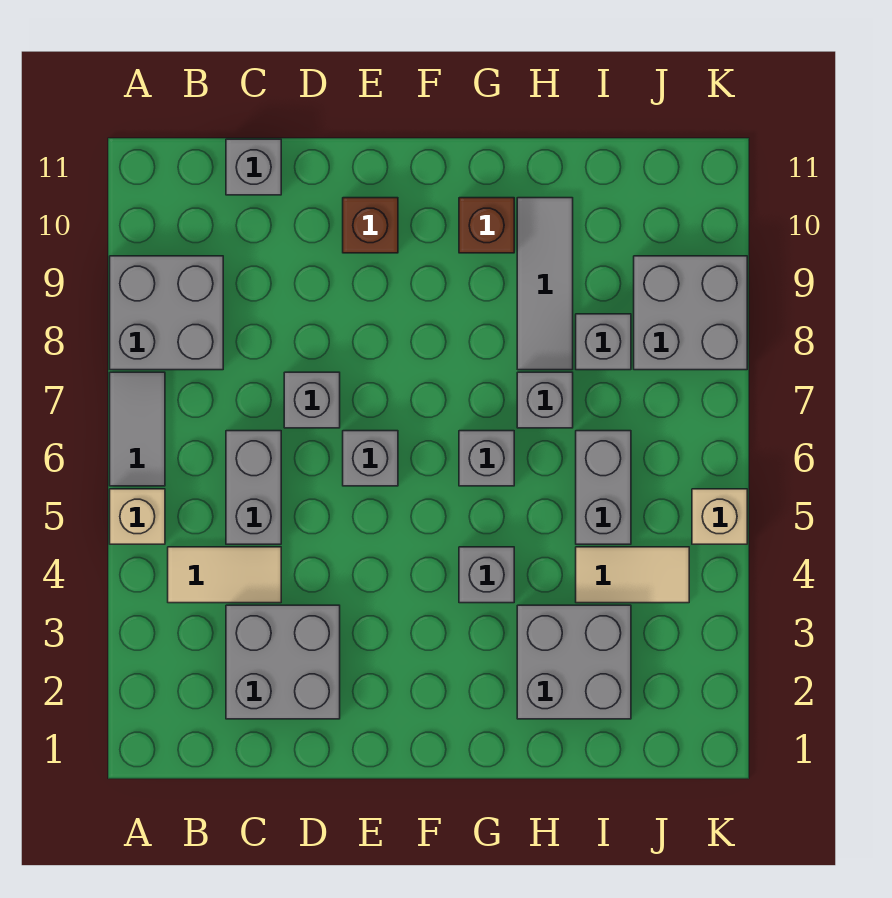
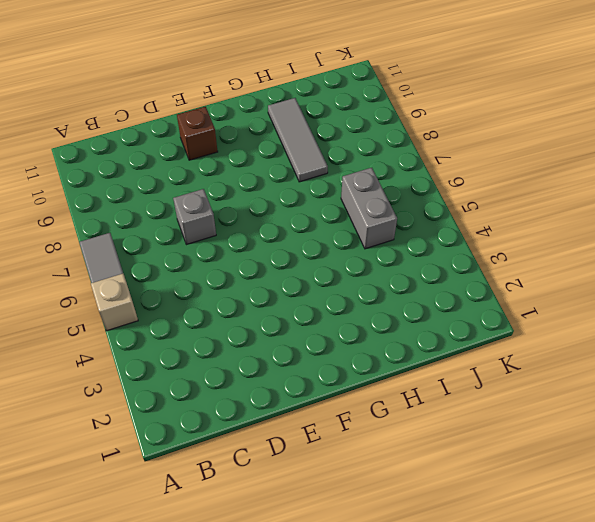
none -> grey brick A8:B9 level 1
none -> tan tile B4:C4 level 1
none -> grey brick C2:D3 level 1

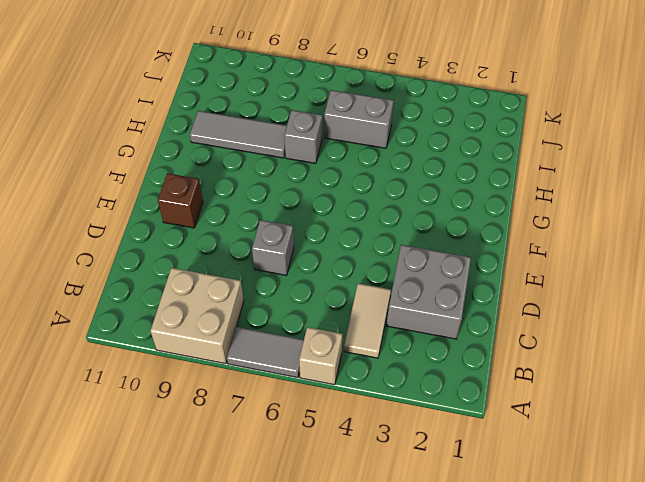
tan brick A8:B9 level 1 -> grey brick A8:B9 level 1
none -> grey brick C5:C6 level 1
none -> grey brick C11 level 1
none -> grey brick E6 level 1

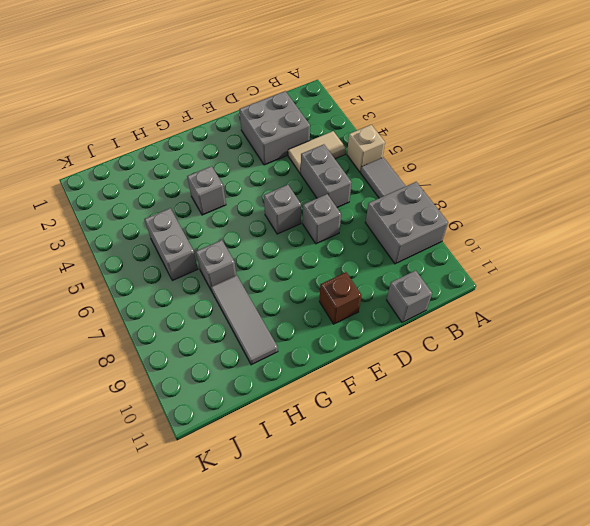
none -> grey brick G6 level 1
none -> brown brick G10 level 1
none -> grey brick H2:I3 level 1

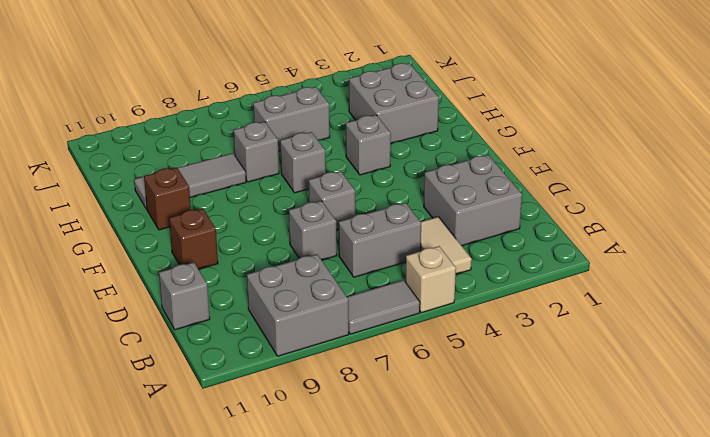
none -> tan tile I4:J4 level 1
none -> grey brick I8 level 1
none -> grey brick J8:K9 level 1

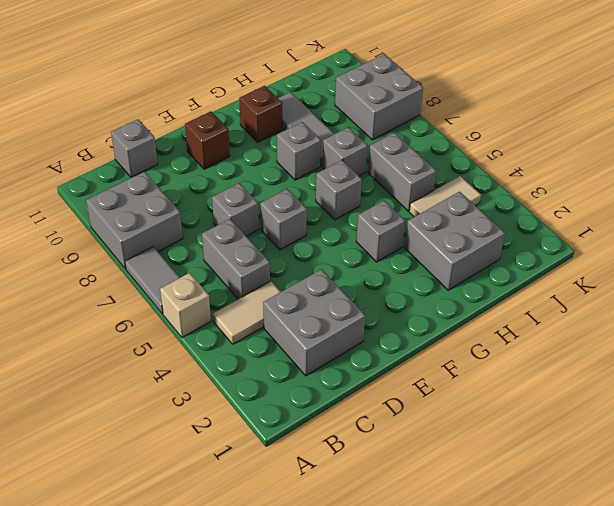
grey brick G8 level 1 -> grey brick I8 level 1
none -> tan brick K5 level 1

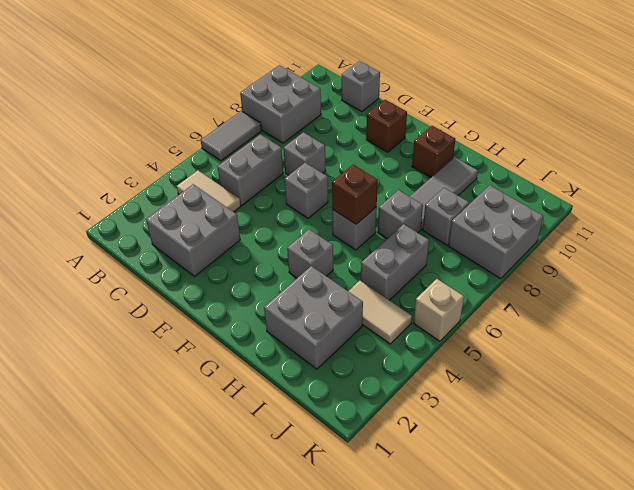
brown brick G6 level 2 -> none
none -> tan brick A5 level 1

